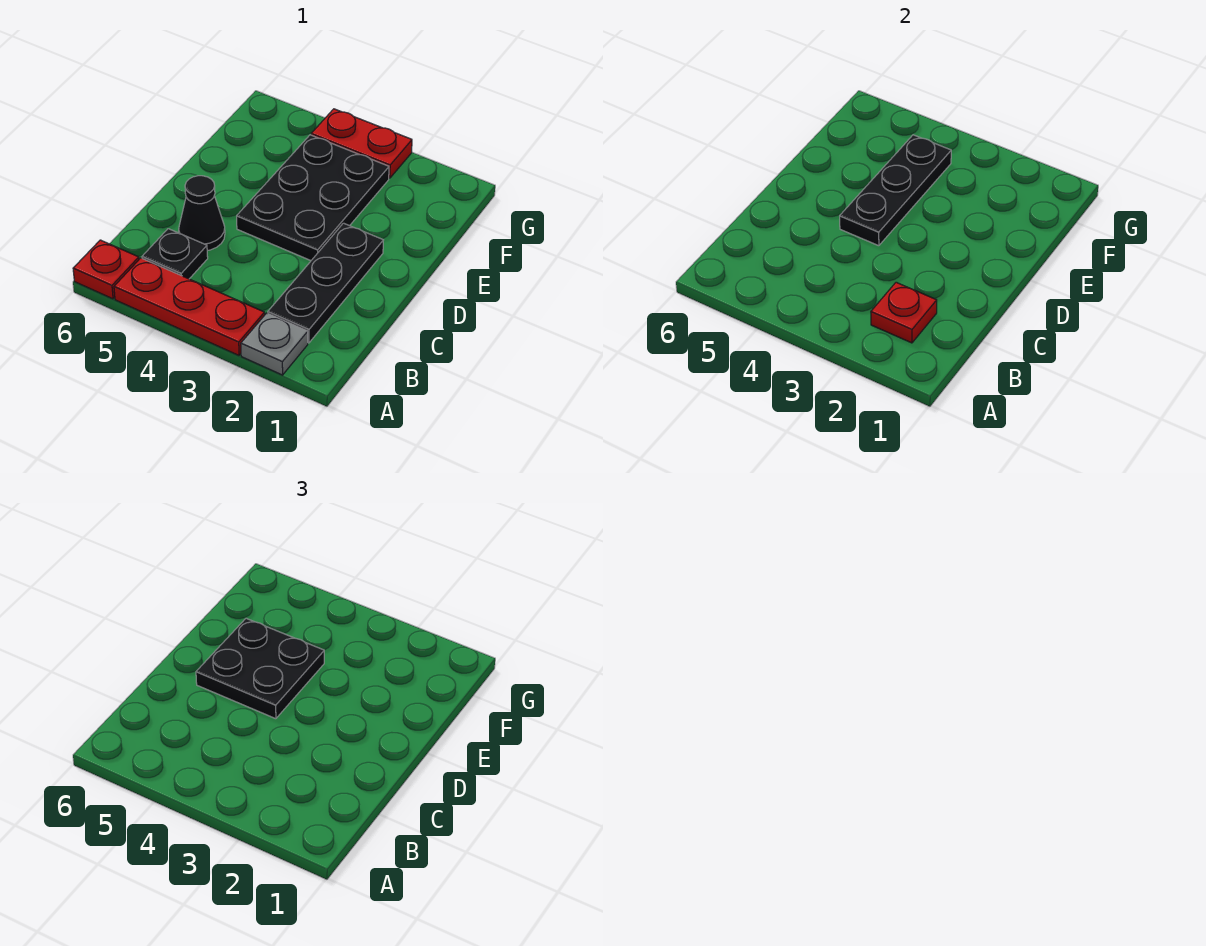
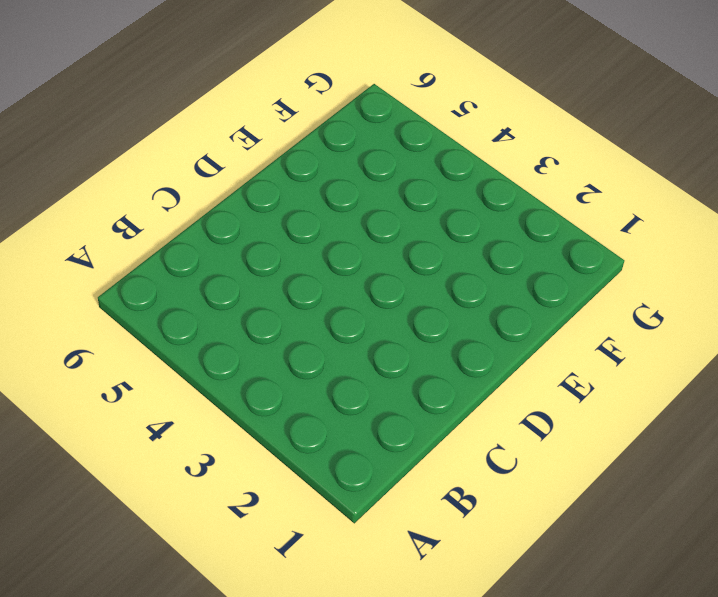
none -> grey plate A2 level 1
none -> red plate A3:A5 level 1

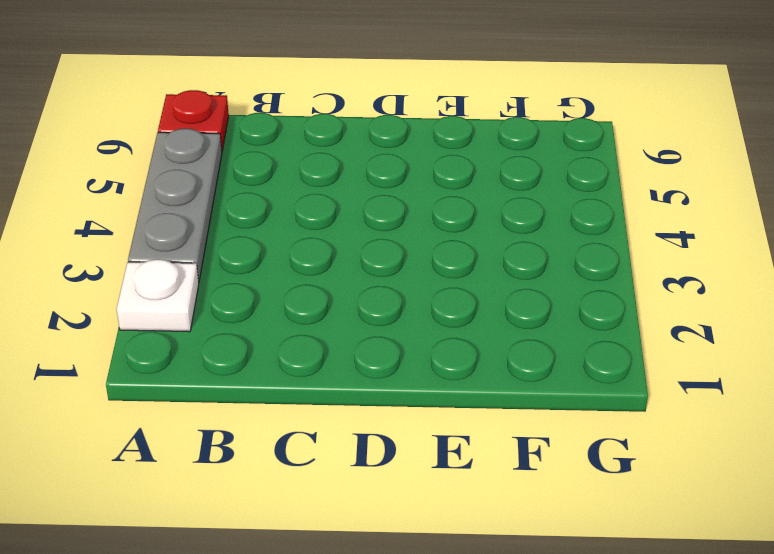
white plate A2 level 1 -> grey plate A2 level 1
grey plate A3:A5 level 1 -> red plate A3:A5 level 1
none -> black plate B2:D2 level 1
none -> black plate B5 level 1

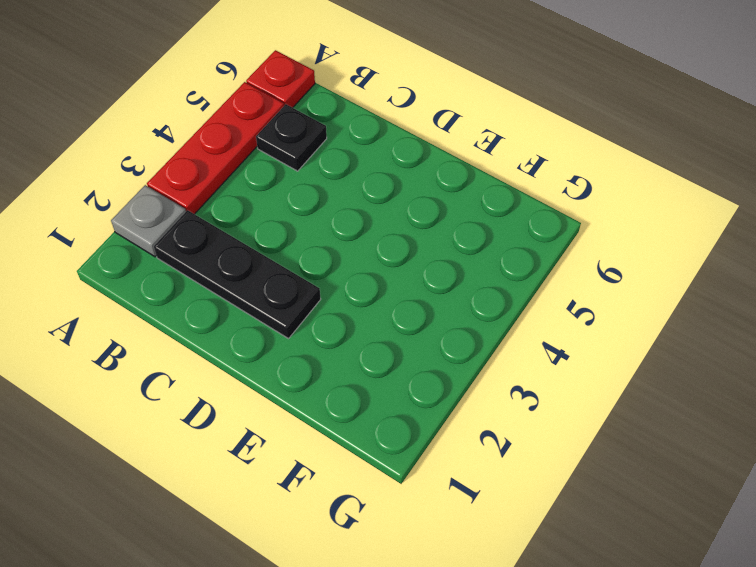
none -> black cone C5 level 1
none -> black plate D3:F4 level 1

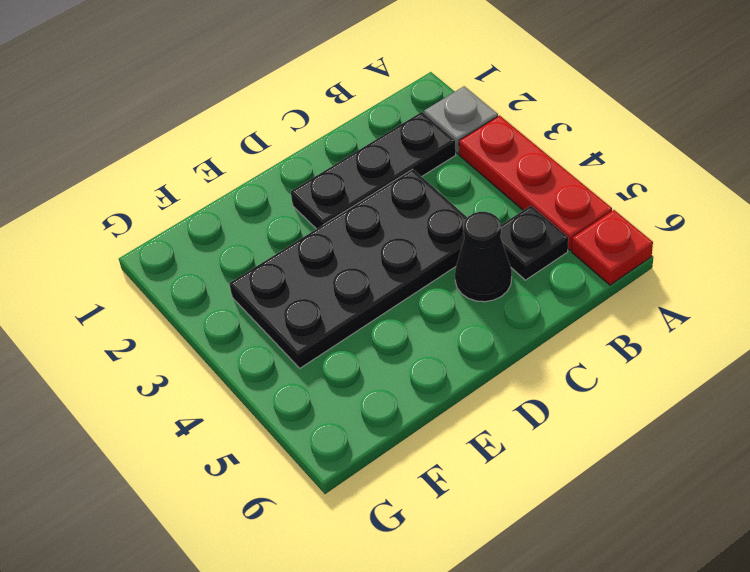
black plate C3:F4 level 1 -> black plate D3:F4 level 1
none -> red plate G3:G4 level 1
none -> red plate B2 level 2

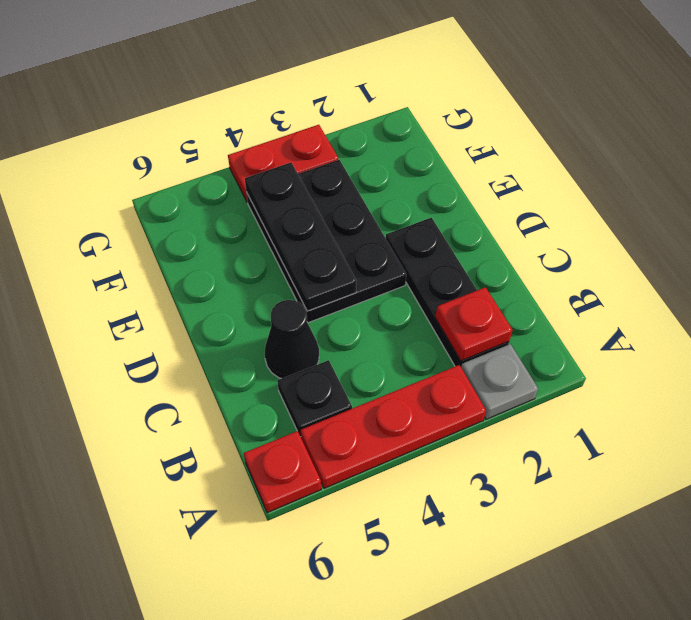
none -> black plate D4:E5 level 3

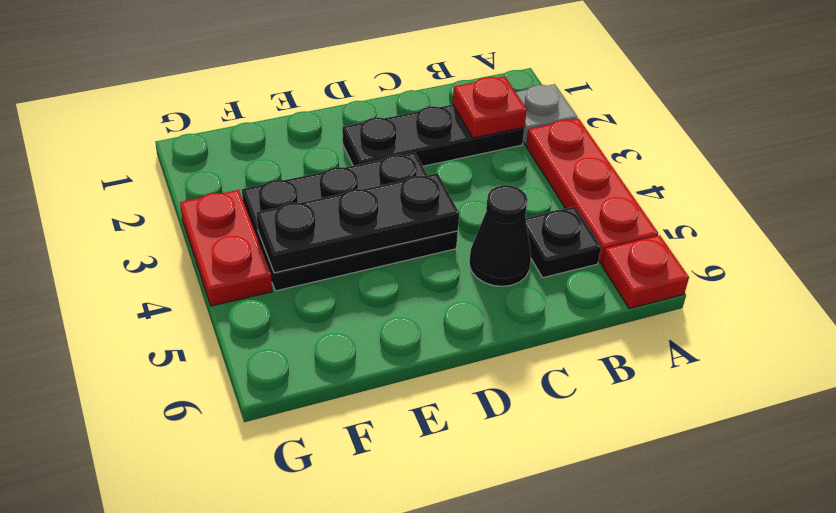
none -> black plate D4:E5 level 3

